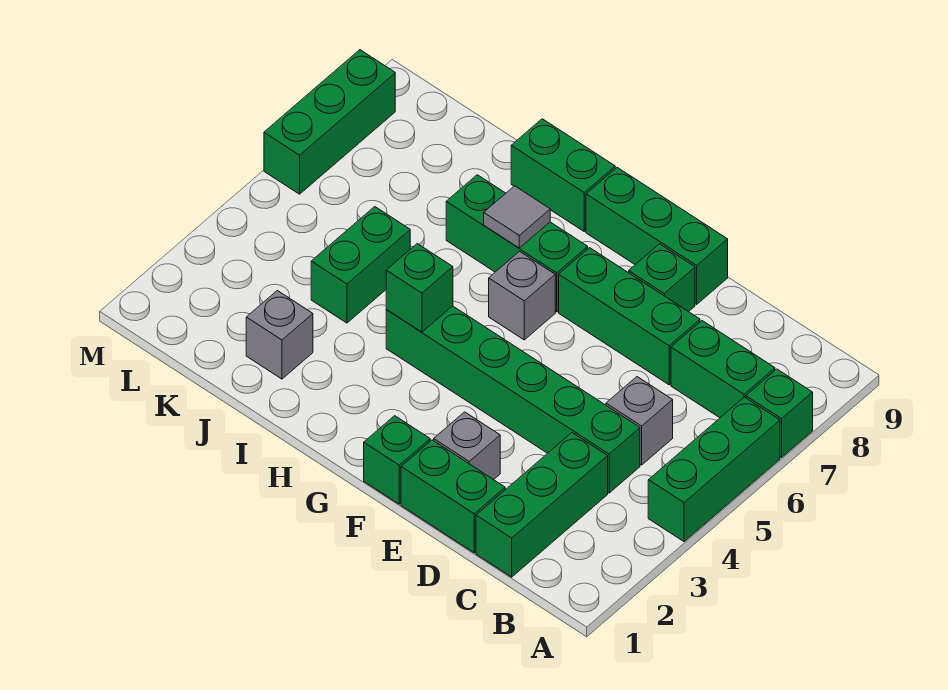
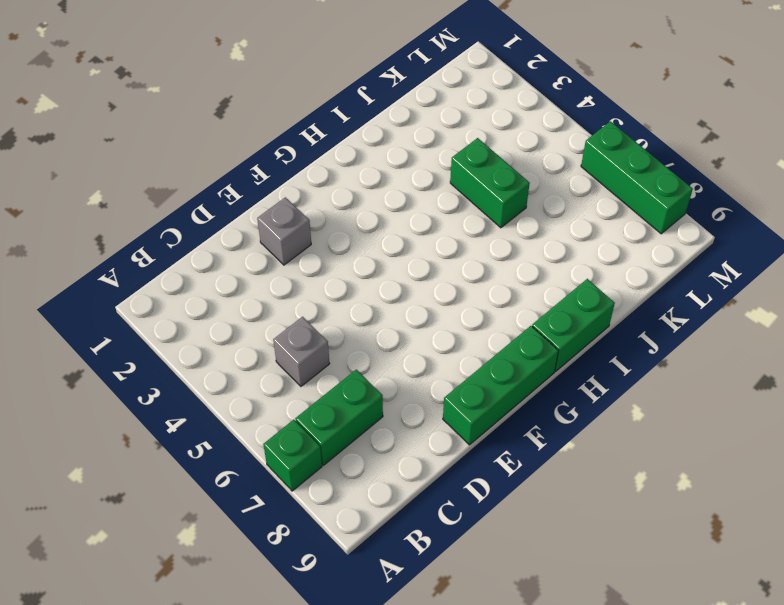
none -> green brick A4:A6 level 1
none -> green brick C1:C3 level 1
none -> green brick C4:H4 level 1

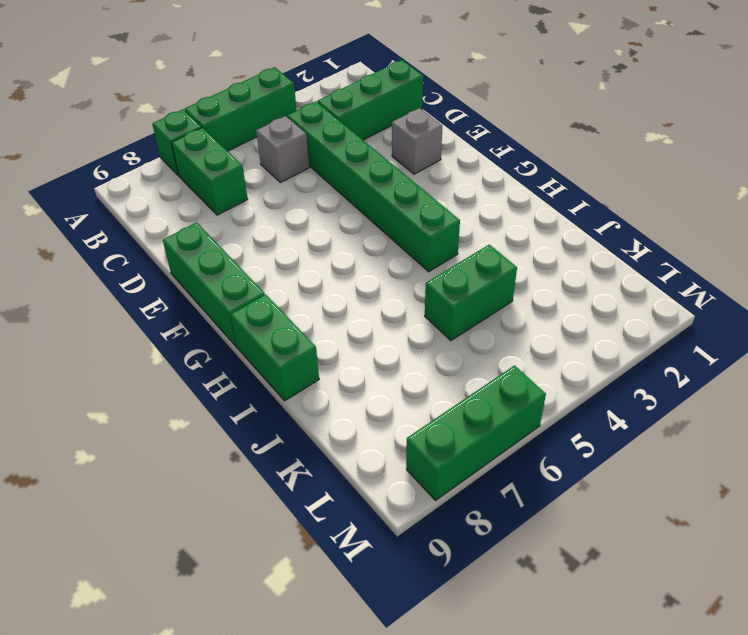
none -> green brick D1:E1 level 1
none -> green brick D7:F7 level 1
none -> green brick E8 level 1

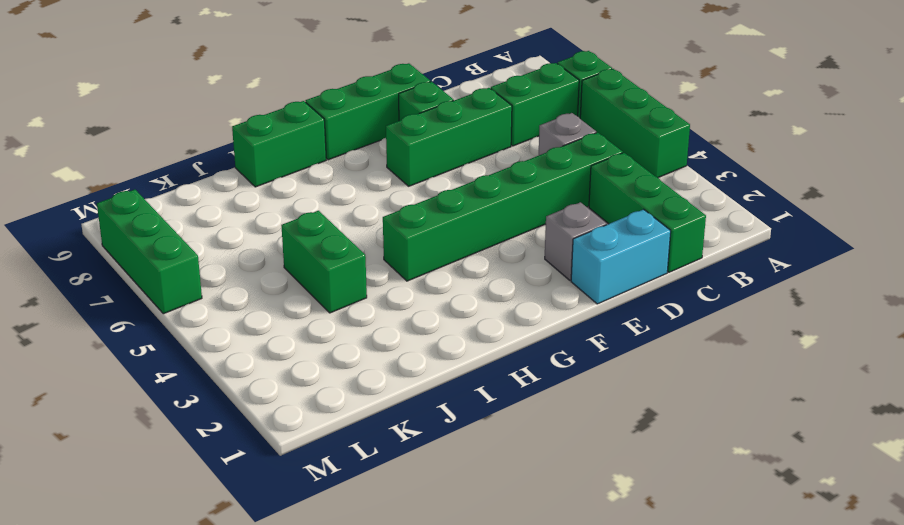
cyan brick D1:E1 level 1 -> green brick D1:E1 level 1
none -> green brick F1 level 1
none -> grey brick G6 level 1
none -> green brick G7:I7 level 1

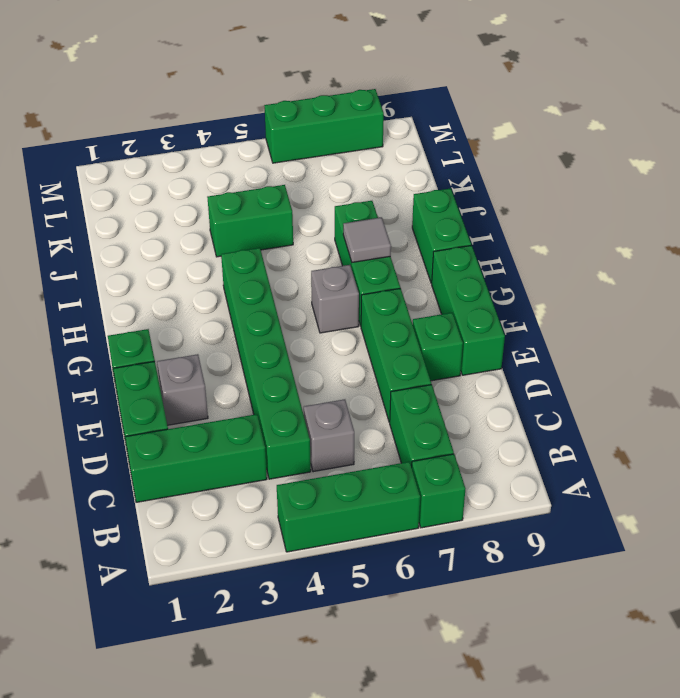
none -> grey brick J2 level 1
none -> green brick H4 level 2

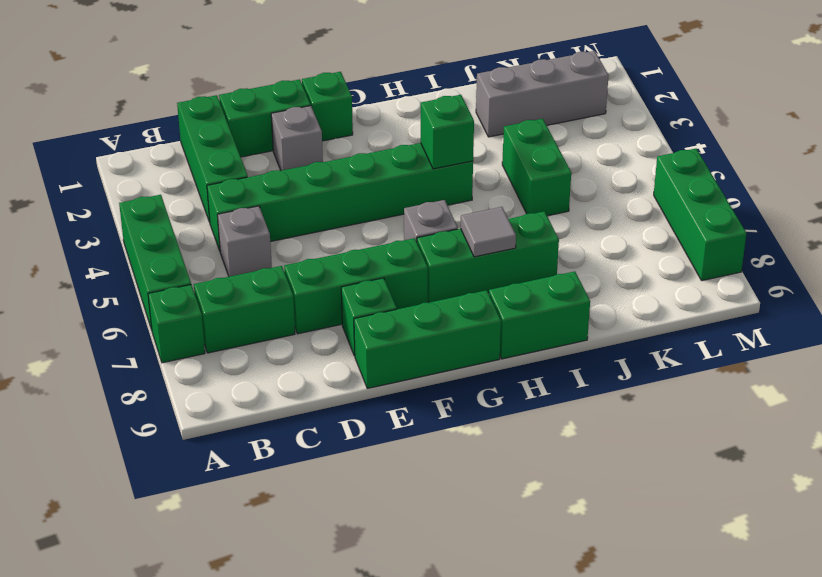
grey brick J2:L2 level 1 -> grey brick J2 level 1

